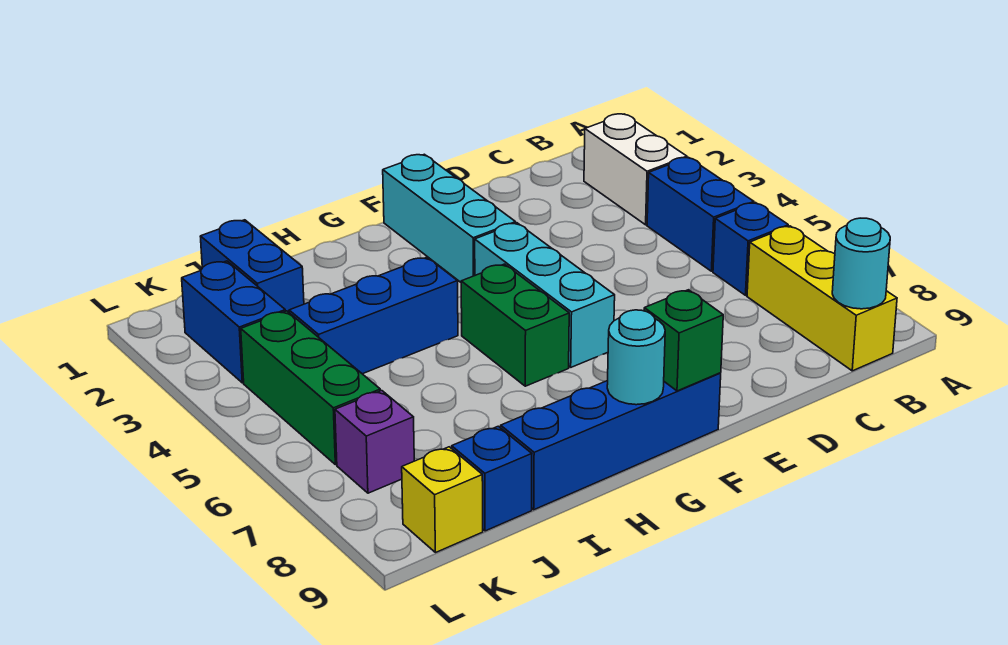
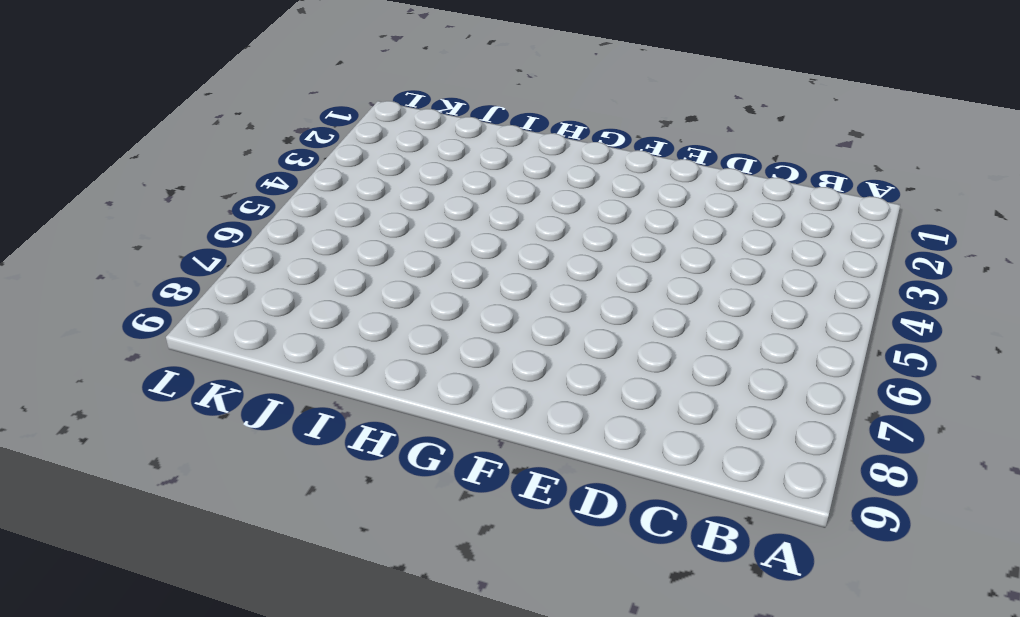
none -> white brick B2:B3 level 1
none -> blue brick B4:B5 level 1
none -> blue brick B6 level 1

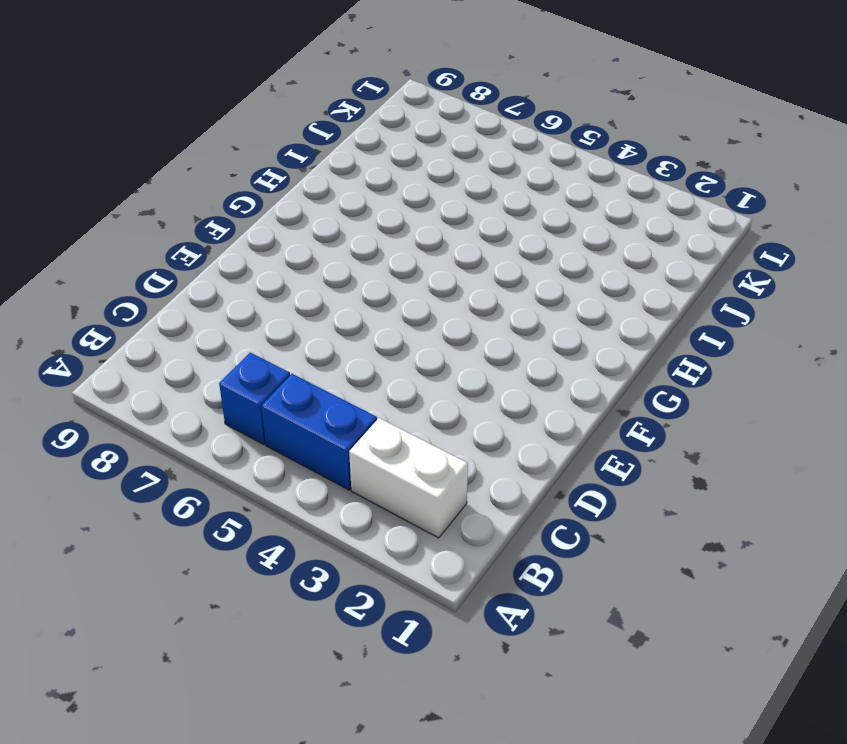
none -> yellow brick B7:B9 level 1
none -> cyan brick F1:F3 level 1
none -> cyan brick F4:F6 level 1

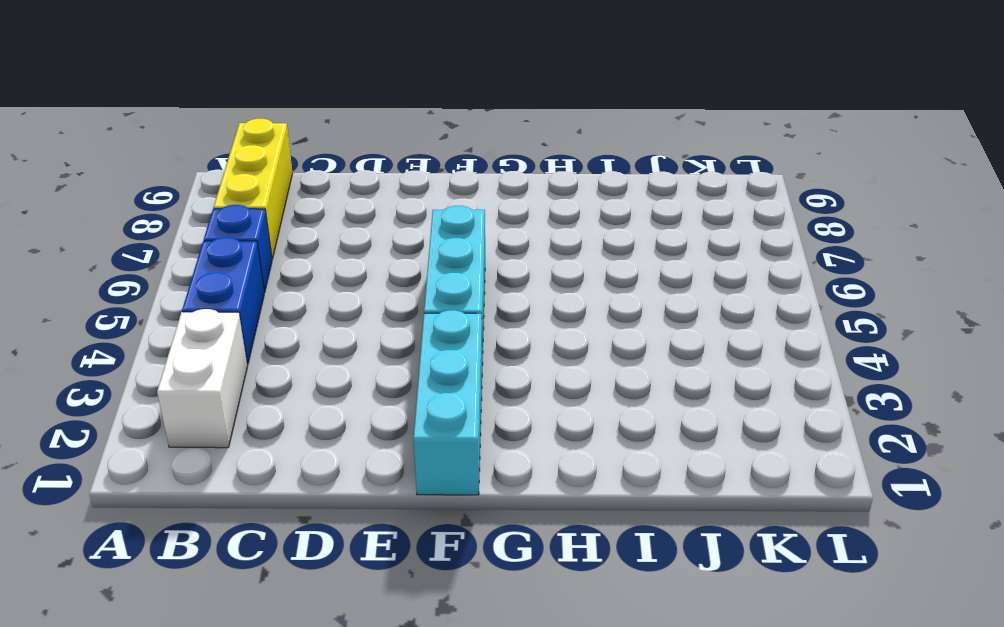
none -> blue brick F9:I9 level 1
none -> green brick G5:G6 level 1
none -> blue brick H4:J4 level 1

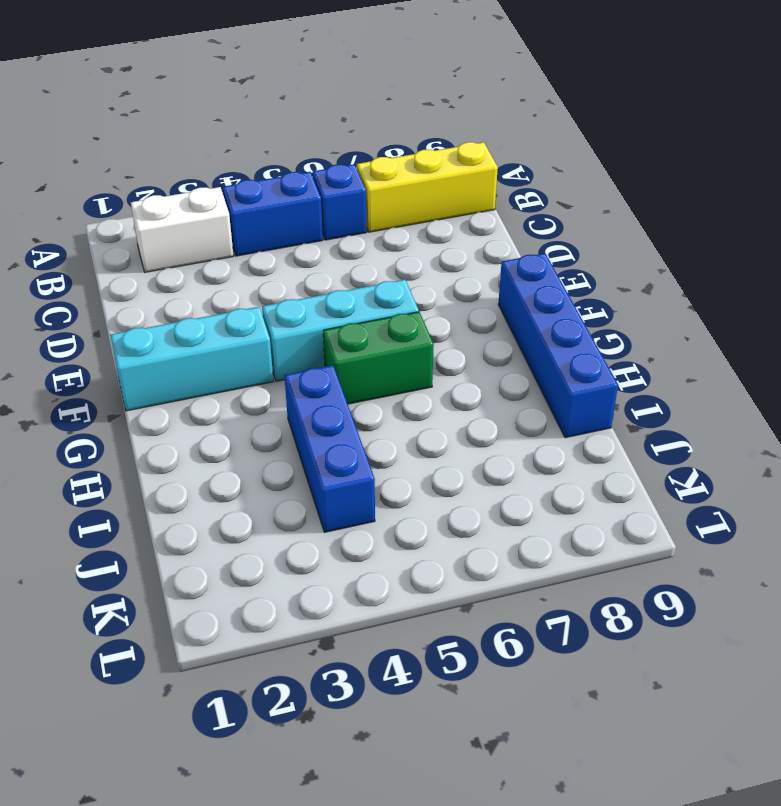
none -> blue brick J1:J2 level 1
none -> blue brick J9 level 1
none -> blue brick K2:K3 level 1

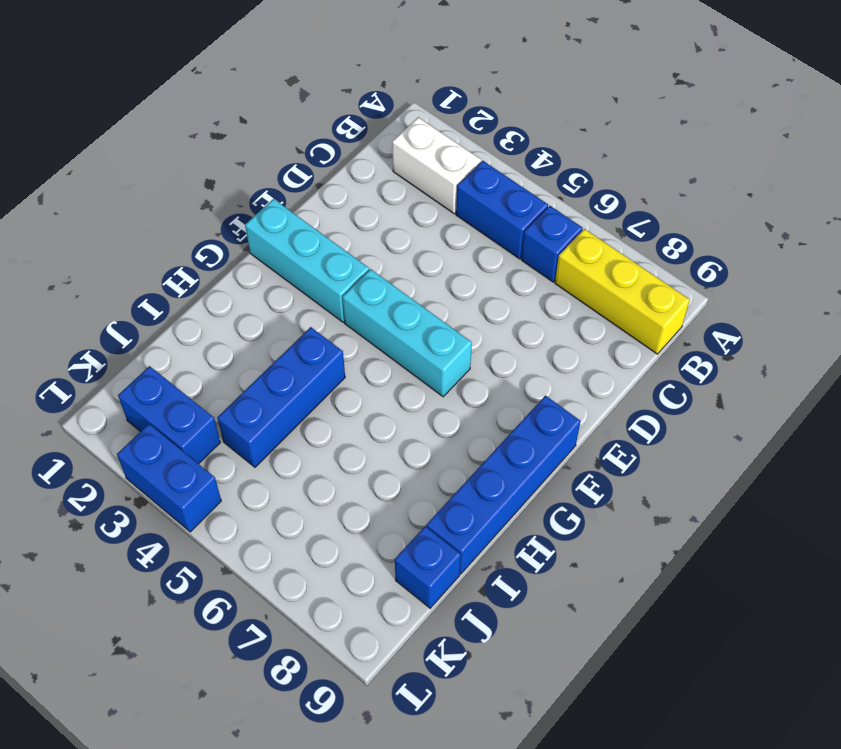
blue brick L3:L4 level 1 -> blue brick J1:J2 level 1
none -> green brick G5:G6 level 1
none -> green brick K4:K6 level 1
none -> purple brick K7 level 1

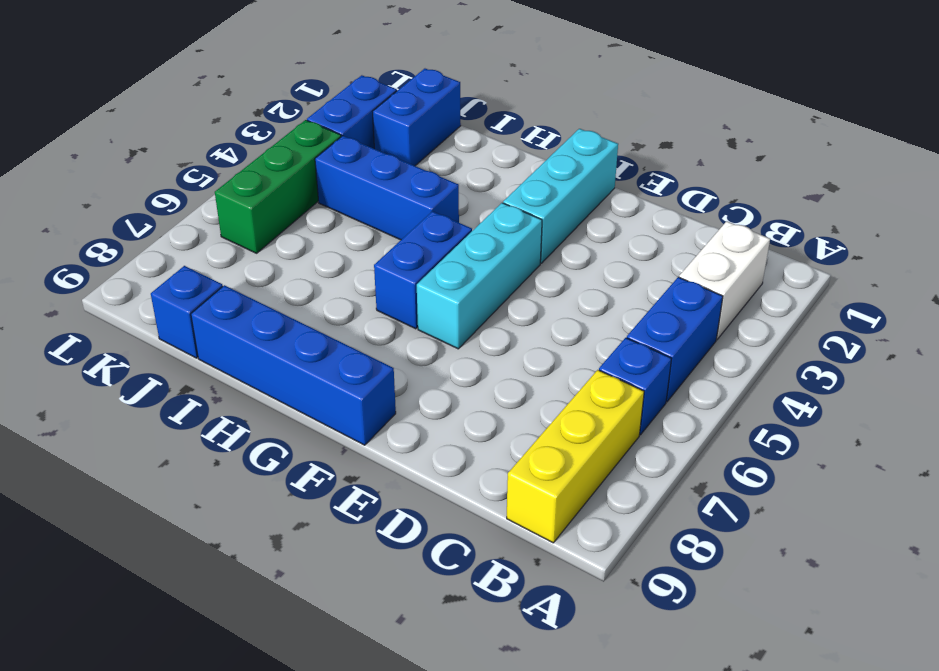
blue brick G5:G6 level 1 -> green brick G5:G6 level 1
none -> purple brick K7 level 1
none -> yellow brick K9 level 1
none -> cyan round brick B9 level 2

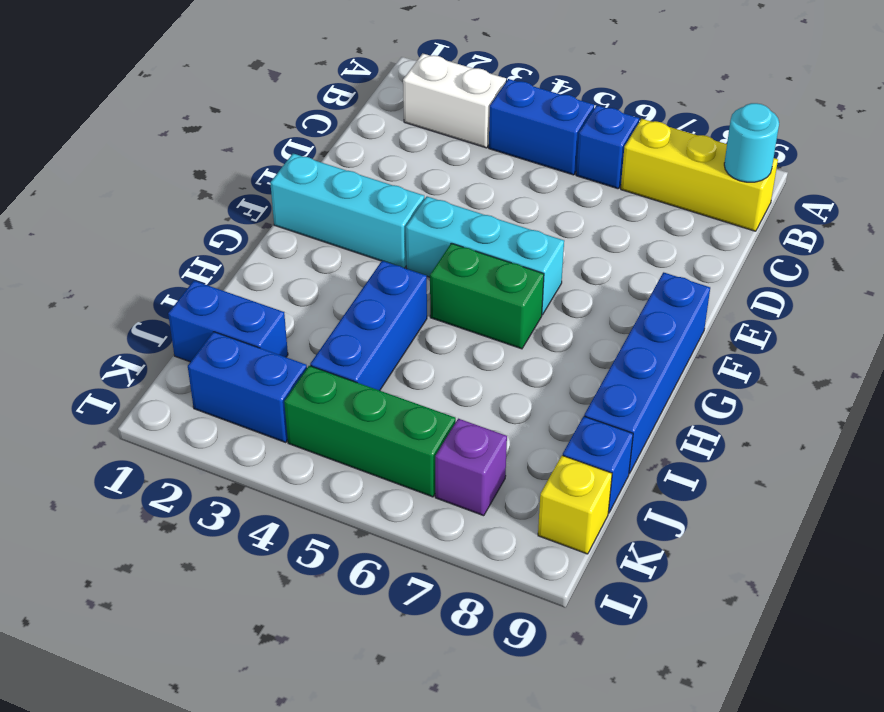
none -> green brick F9 level 2
none -> cyan round brick G9 level 2

